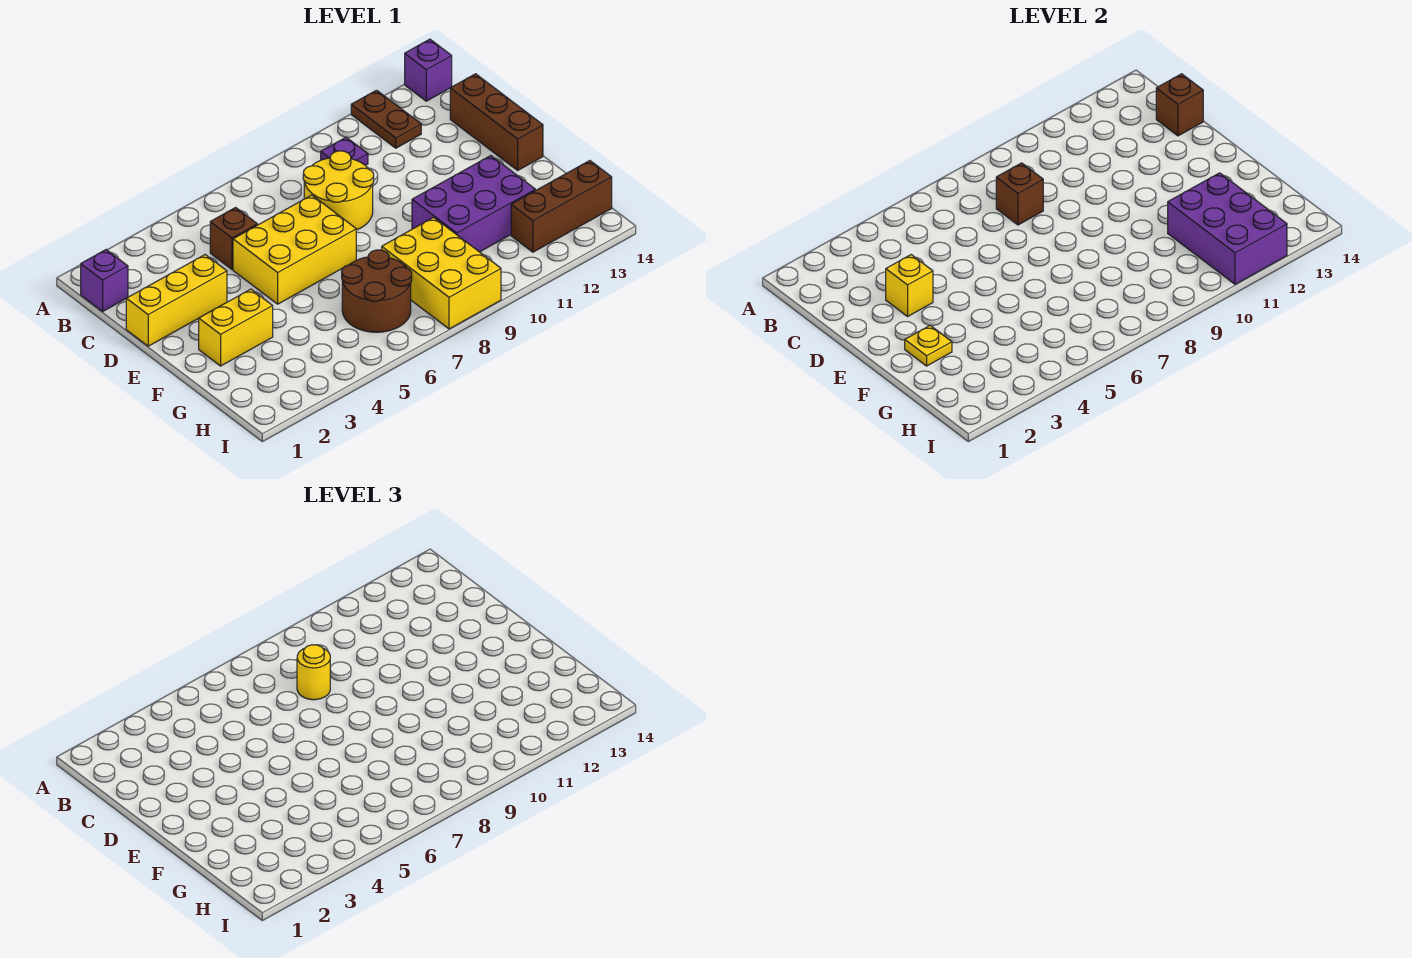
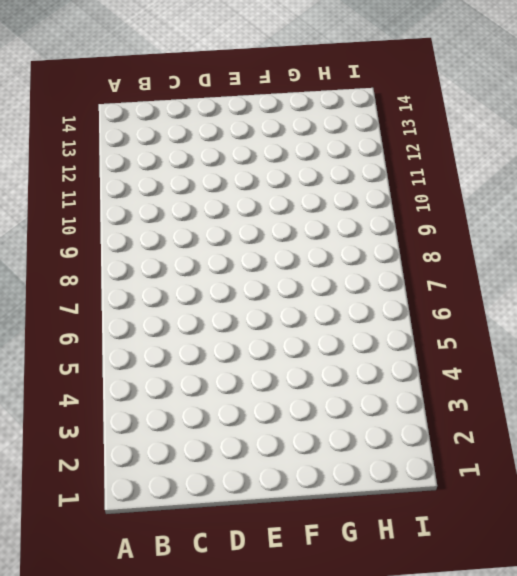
none -> brown plate A12:B12 level 1
none -> purple brick A14 level 1
none -> purple brick B1 level 1

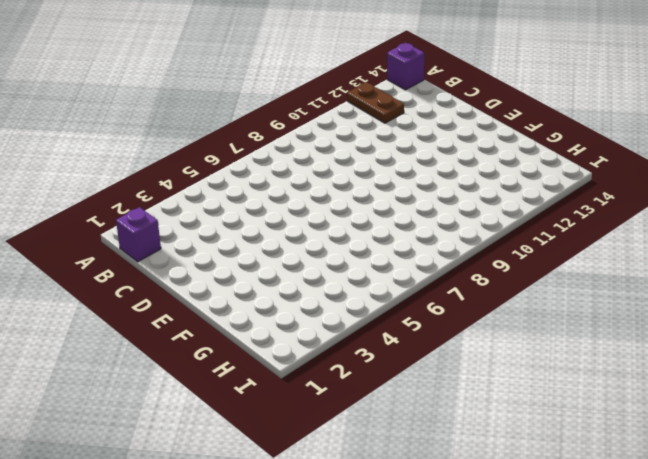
none -> purple plate B10 level 1
none -> brown brick C5 level 1
none -> yellow round brick C8:D9 level 1

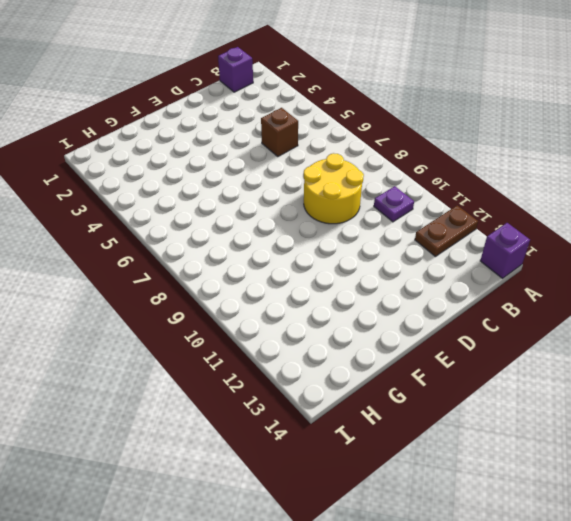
none -> brown brick C14:E14 level 1
none -> yellow brick D1:D3 level 1
none -> yellow brick D5:E7 level 1

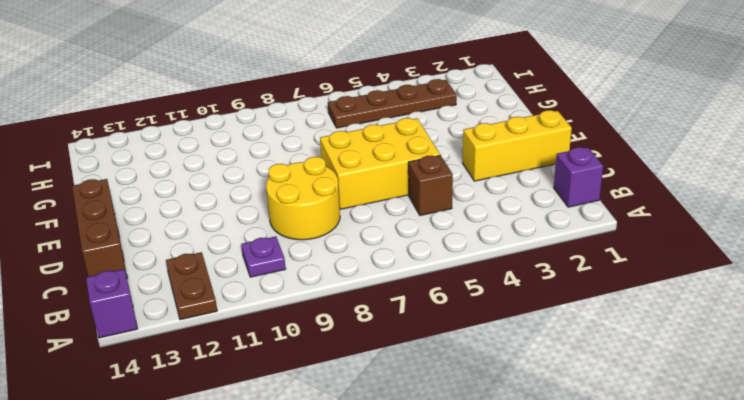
brown plate H3:H6 level 1 -> brown round brick G6:H7 level 1
none -> yellow brick F2:F3 level 1
none -> purple brick F10:G12 level 1
none -> yellow brick G8:I9 level 1

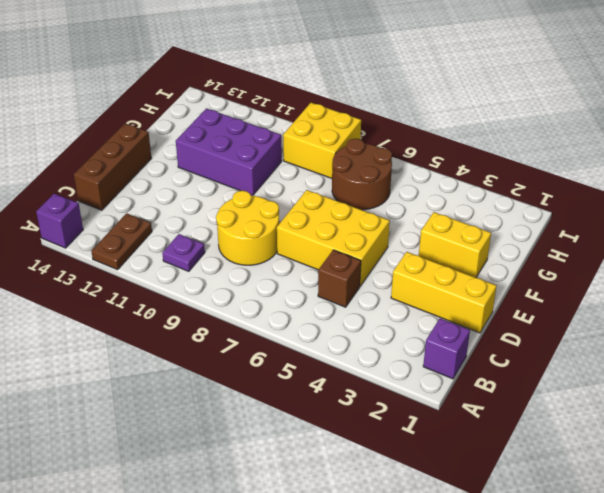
yellow brick H8:I9 level 1 -> yellow brick G8:I9 level 1
none -> brown brick H12:H14 level 1
none -> brown brick C8 level 2
none -> brown brick C14 level 2

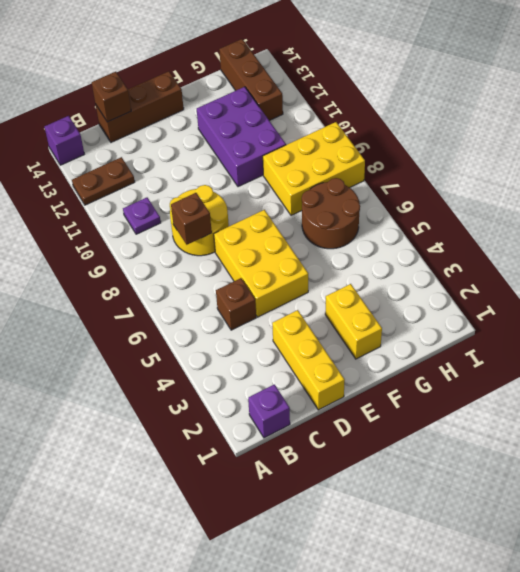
none -> yellow brick D3 level 2
none -> yellow plate F2 level 2
none -> purple brick G11:I12 level 2

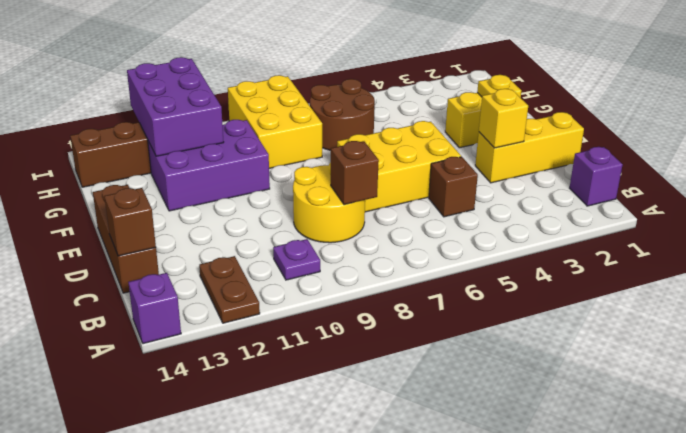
none -> yellow round brick C8 level 3

